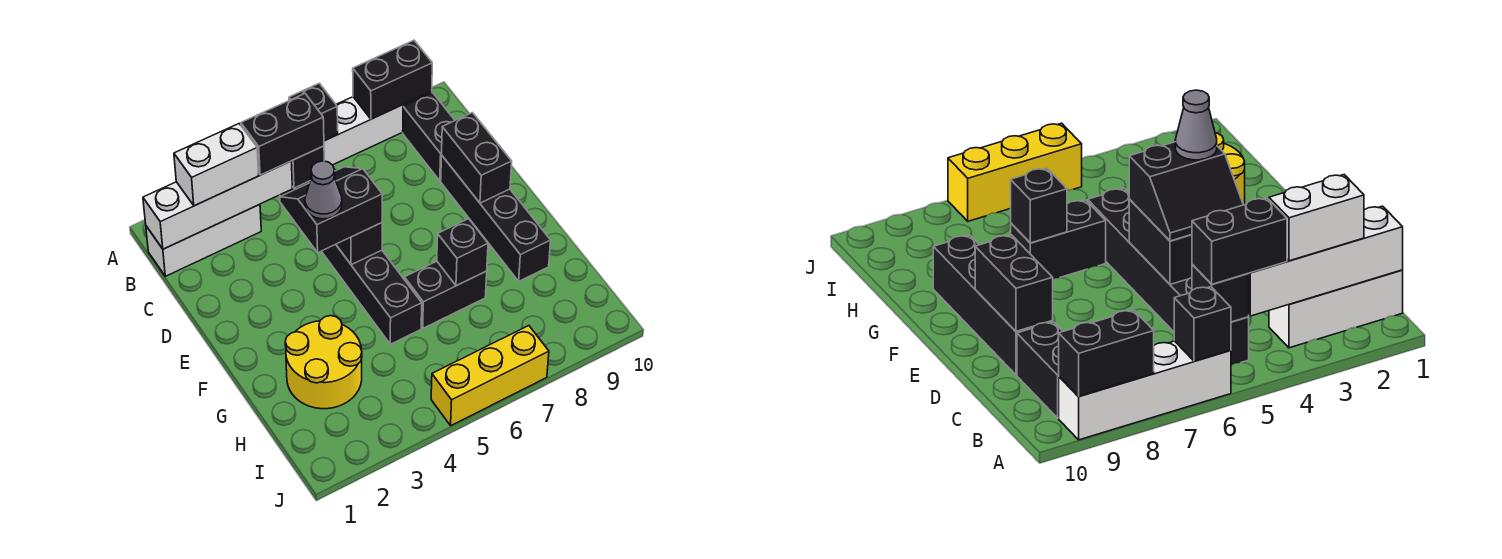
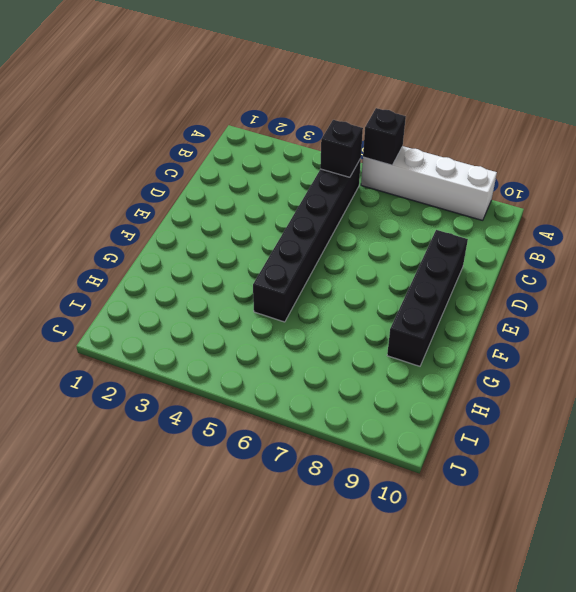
none -> white brick B1:B3 level 1
none -> black brick B9:C9 level 1
none -> yellow round brick G2:H3 level 1

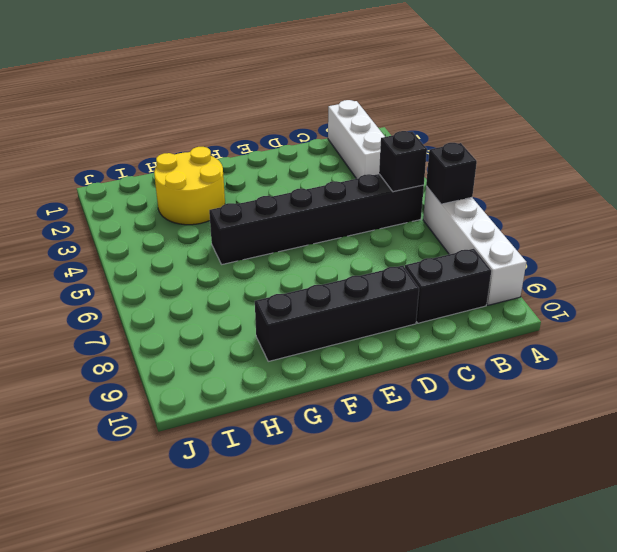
none -> black brick G6:G7 level 1
none -> yellow brick J5:J7 level 1
none -> black brick A8:A9 level 2

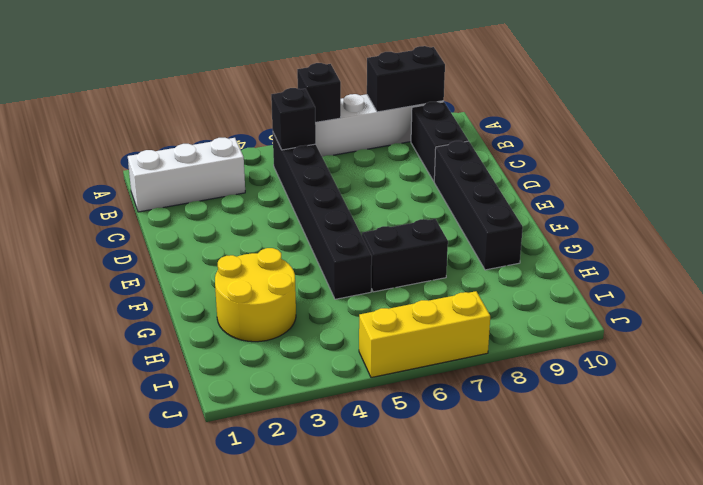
none -> white brick B1:B4 level 2
none -> black brick D5:E5 level 2
none -> black brick D9:E9 level 2

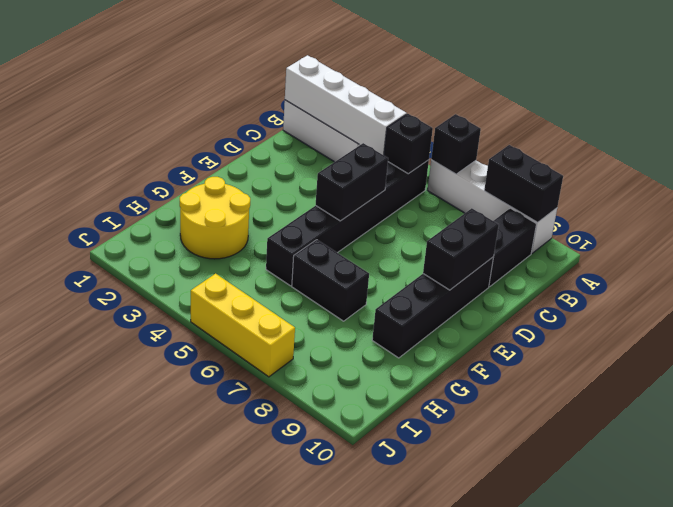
none -> black brick G7 level 2
none -> white brick B2:B3 level 3
none -> black brick B4:B5 level 3

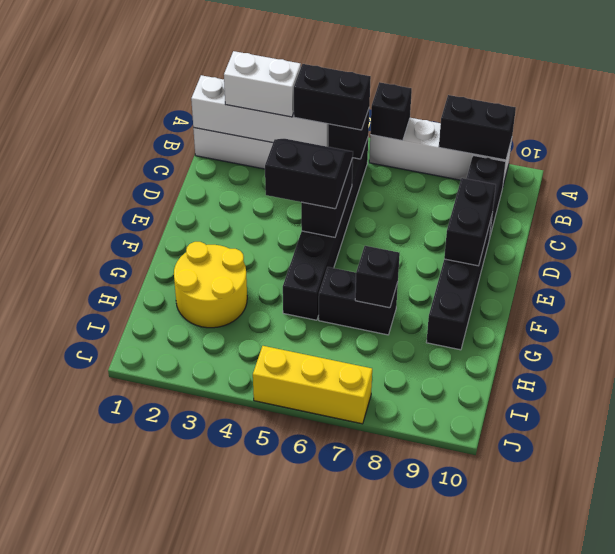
none -> grey cone E4 level 4

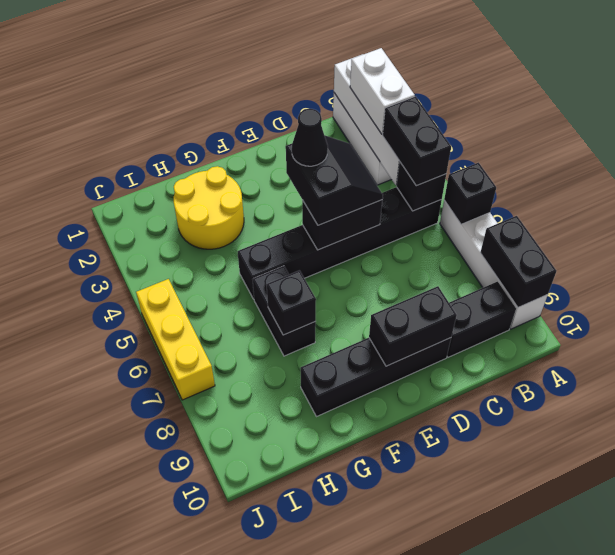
black cone E4 level 4 -> grey cone E4 level 4

